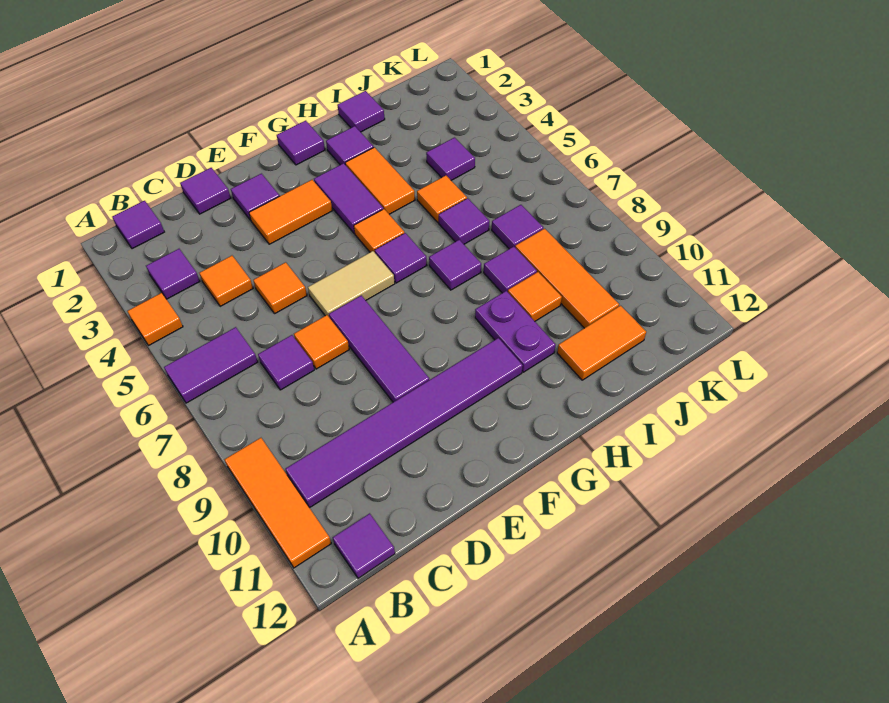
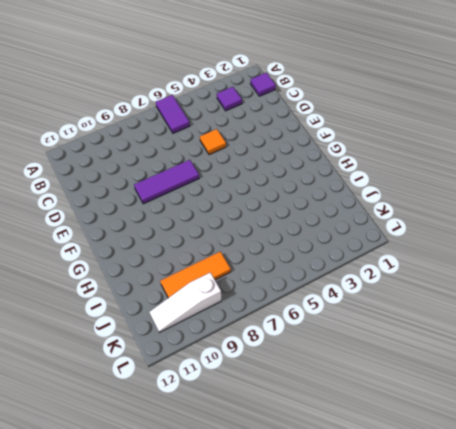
white slope K9:K11 level 1 top 9 -> none
none -> orange tile A4 level 1
none -> orange tile A9:A11 level 1
none -> purple tile B10:G10 level 1
none -> purple tile B12 level 1

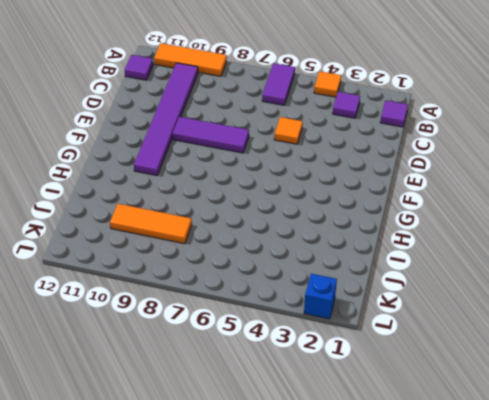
blue brick L2 level 1 -> none
none -> orange tile C4 level 1
none -> purple tile C7 level 1
none -> purple tile D1 level 1
none -> orange tile D7 level 1

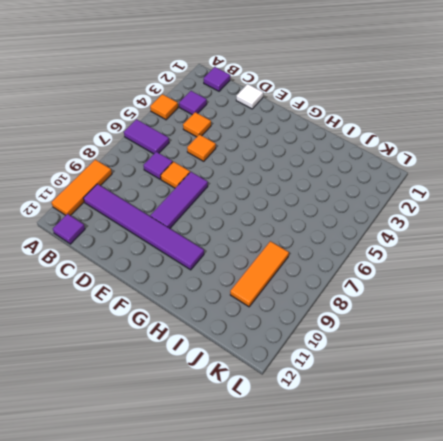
white tile D1 level 1 -> purple tile D1 level 1
none -> purple tile E2 level 1
none -> orange tile E3:F3 level 1
none -> tan tile E6:F6 level 1
none -> purple tile G1 level 1

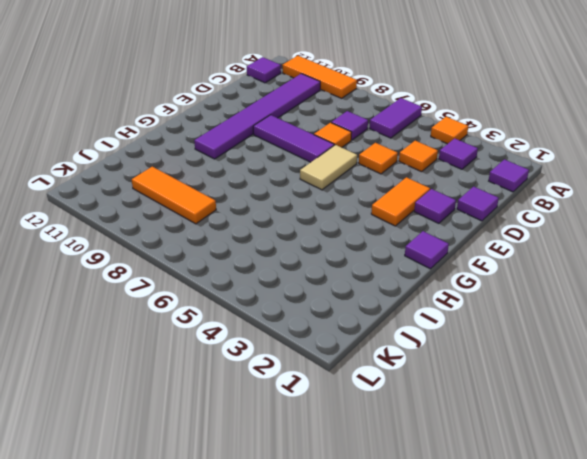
none -> purple tile G3:G4 level 1
none -> orange tile G5 level 1
none -> purple tile G6 level 1
none -> purple tile H2 level 1

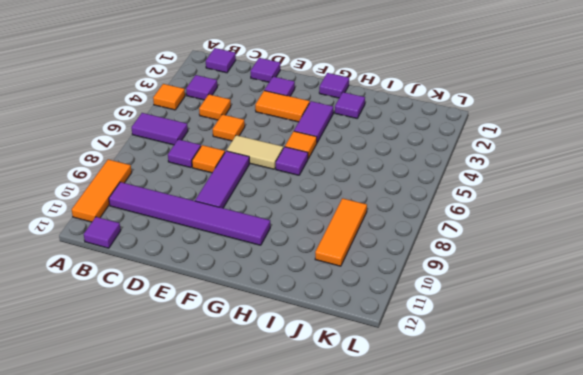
none -> orange tile H3:H4 level 1
none -> purple tile H7 level 1
none -> purple plate H9:H10 level 1
none -> purple tile I1 level 1

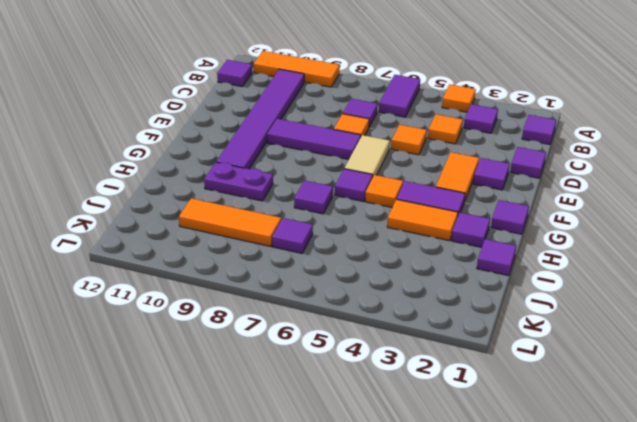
none -> orange tile I5 level 1
none -> purple tile I6 level 1
none -> purple tile I8 level 1
none -> orange tile I9 level 1

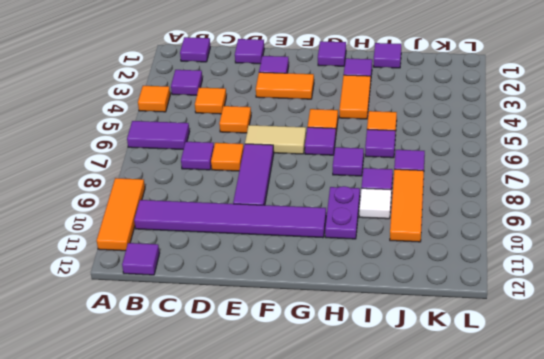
white tile I9 level 1 -> orange tile I9 level 1
none -> purple tile G3:G4 level 1
none -> orange tile I11:J11 level 1
none -> purple tile J4 level 1

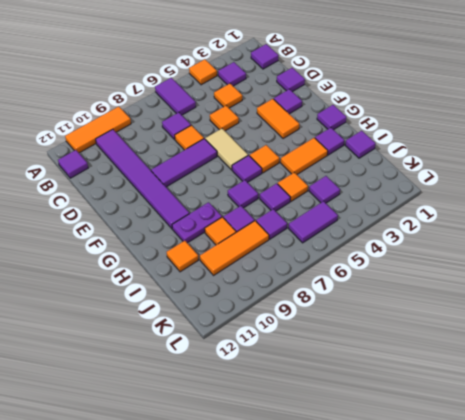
orange tile I11 level 1 -> orange tile I11:J11 level 1
purple tile K5:K6 level 1 -> purple tile G3:G4 level 1

